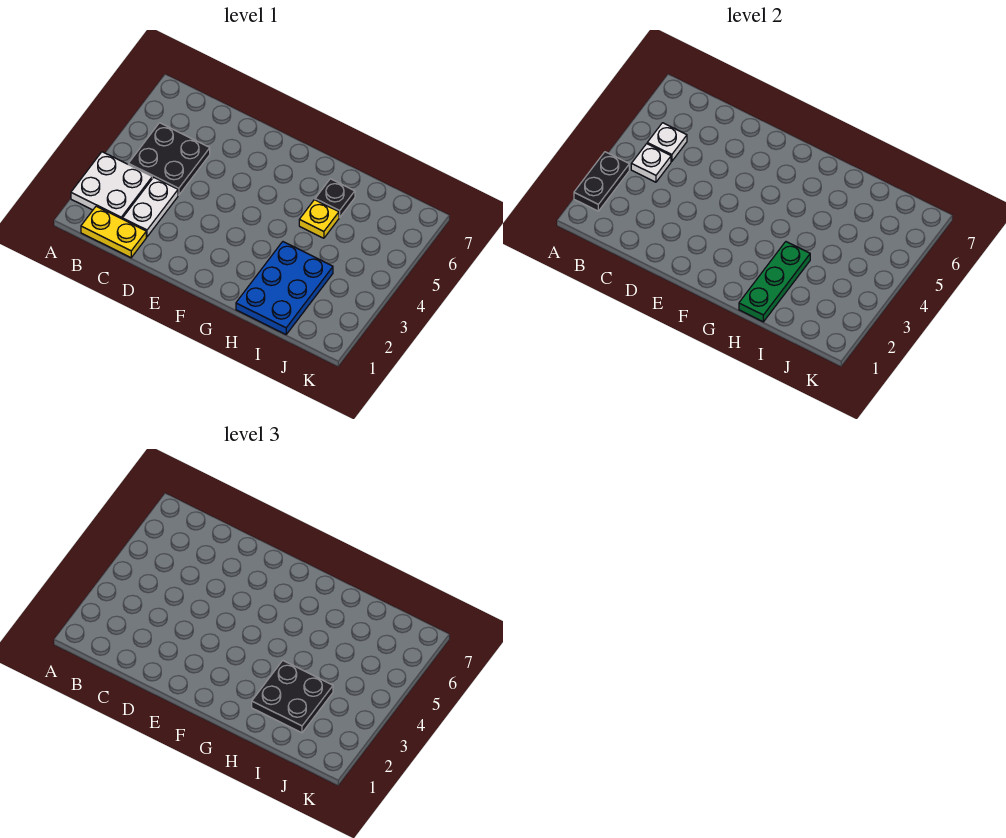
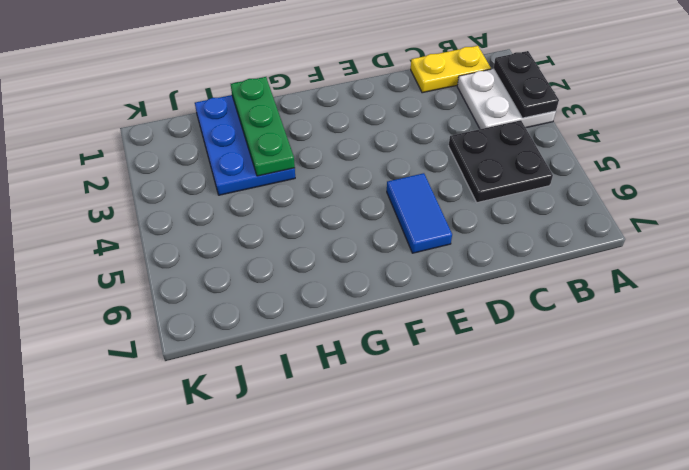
blue tile E5:E6 level 1 -> none
none -> white plate C2:C3 level 1
none -> yellow plate H5 level 1
none -> black plate H6 level 1

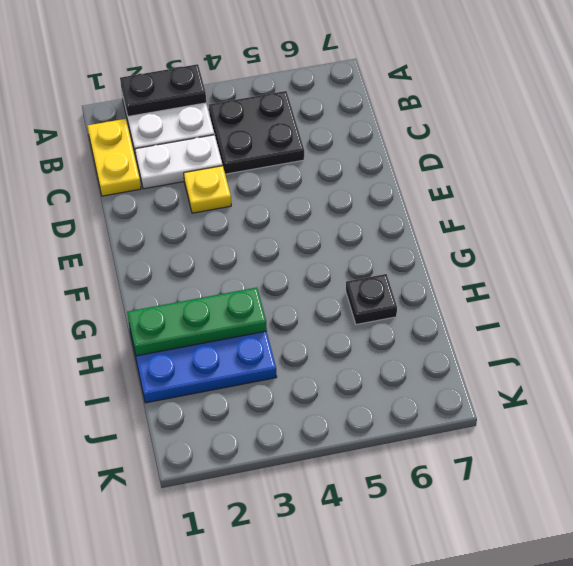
yellow plate D3 level 1 -> yellow plate H5 level 1
none -> white plate B4 level 2
none -> white plate B5 level 2
none -> black plate H2:I3 level 3

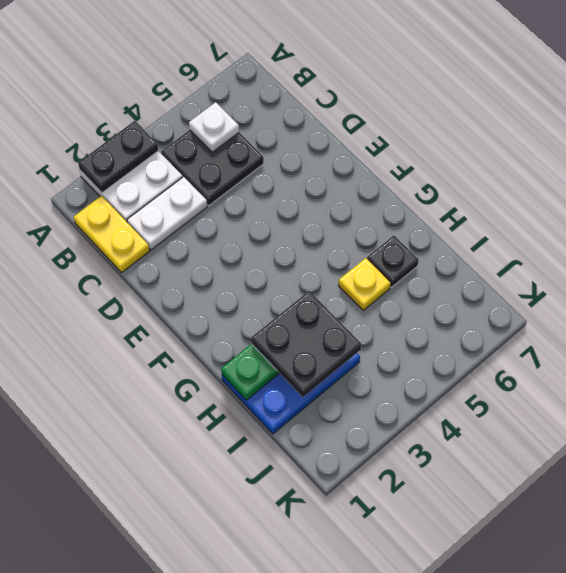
none -> white plate B4 level 2

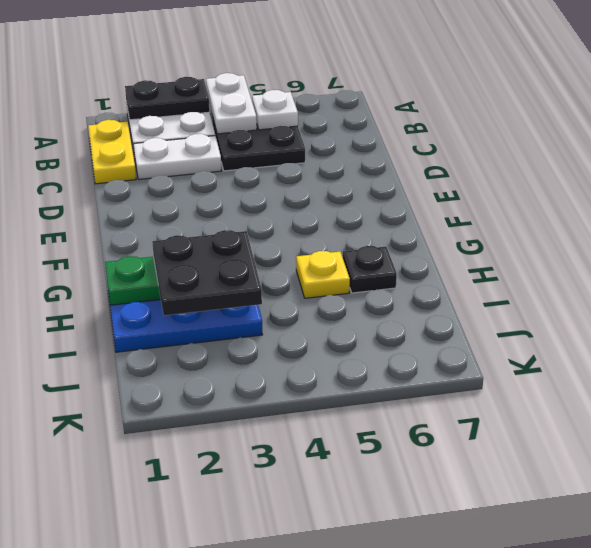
white plate A4:B4 level 2 -> white plate B4 level 2

